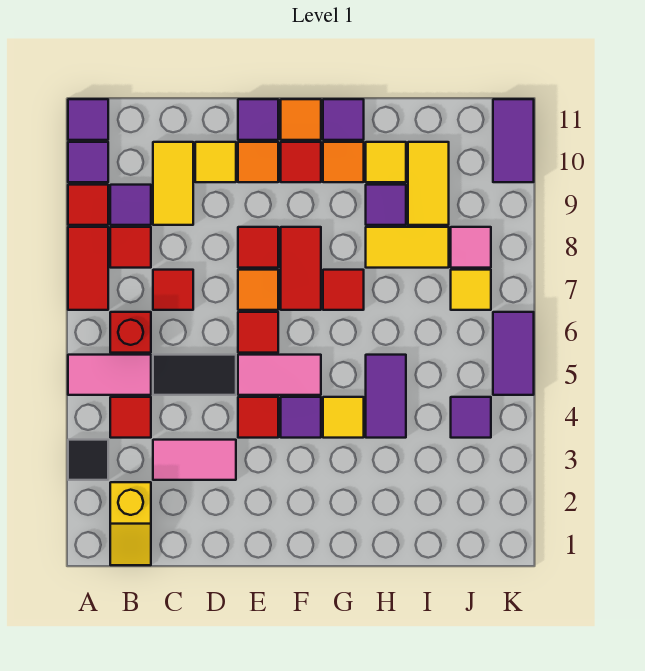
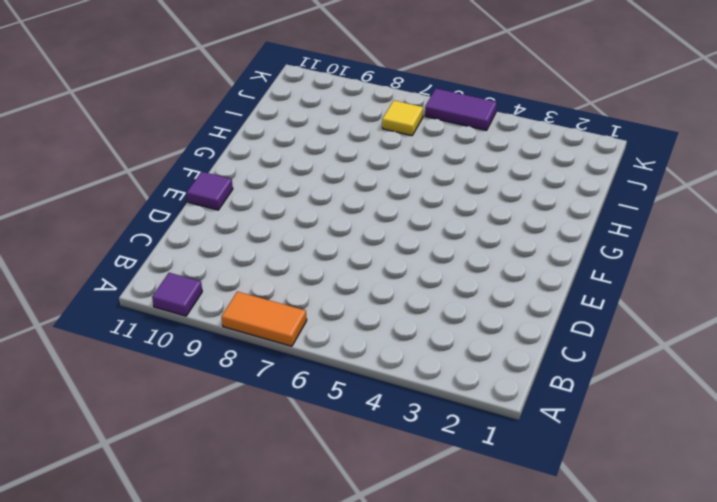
orange tile A7:A8 level 1 -> red tile A7:A8 level 1
none -> black tile A3 level 1
none -> pink tile A5:B5 level 1
none -> red tile A9 level 1
none -> purple tile A11 level 1

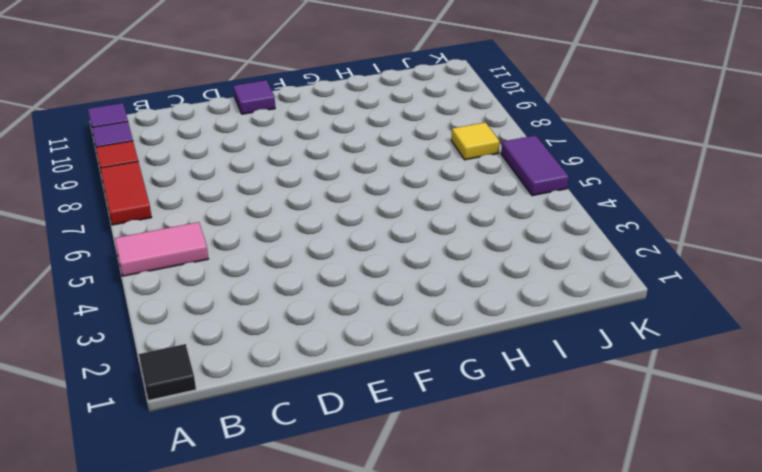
black tile A1 level 1 -> black tile A3 level 1
none -> yellow slope B1:B2 level 1 top 2
none -> red tile B4 level 1
none -> red brick B6 level 1
none -> red tile B8 level 1

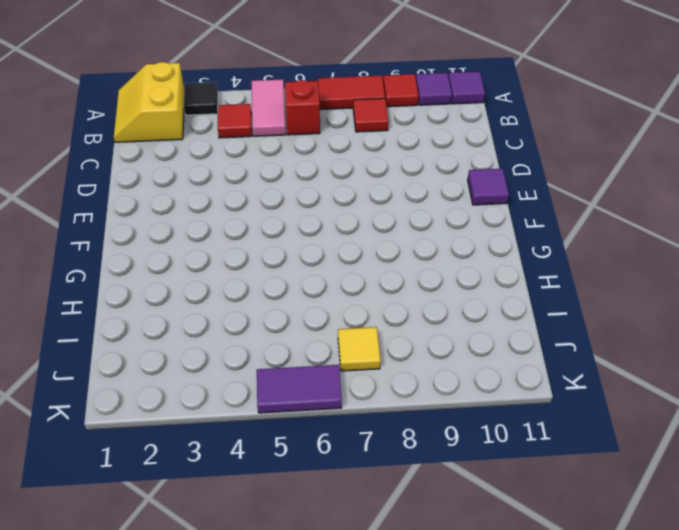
yellow slope A1:B2 level 1 top 2 -> yellow slope B1:B2 level 1 top 2
none -> purple tile B9 level 1
none -> pink tile C3:D3 level 1
none -> black tile C5:D5 level 1
none -> red tile C7 level 1

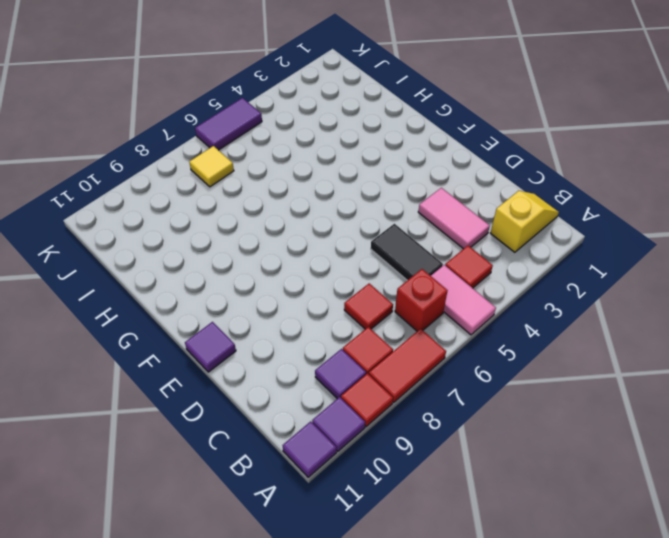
none -> black tile A3 level 1
none -> yellow tile C9:C10 level 1
none -> yellow tile D10 level 1
none -> red tile E4 level 1

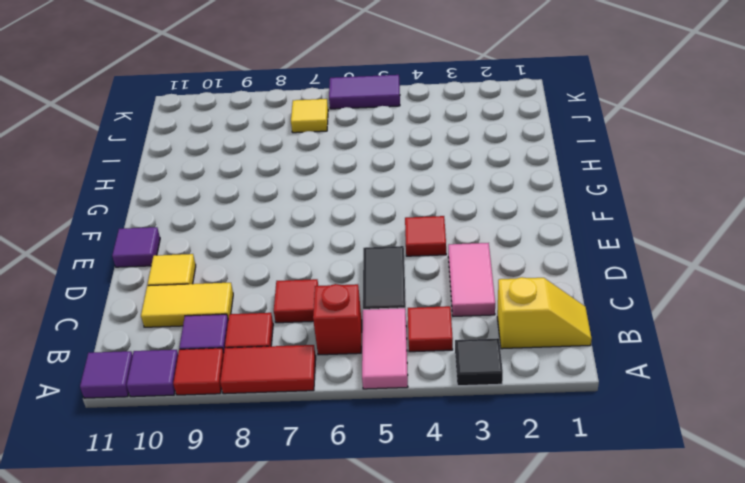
none -> pink tile E5:F5 level 1
none -> red tile E6 level 1
none -> orange tile E7 level 1
none -> red tile E8 level 1

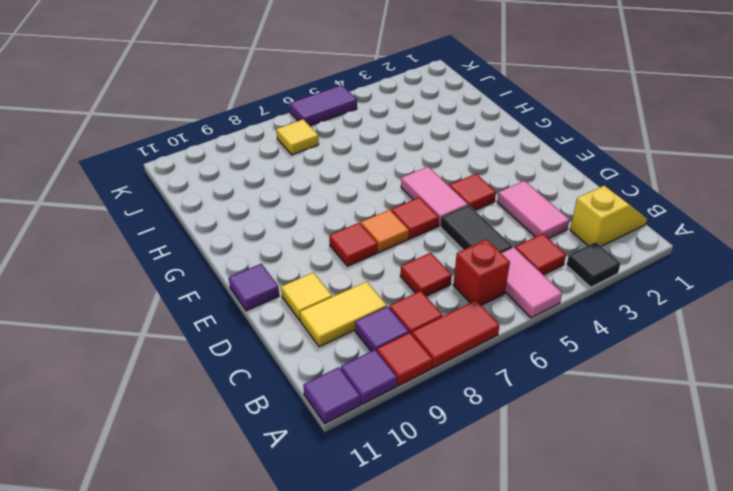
none -> orange tile E10 level 1
none -> purple tile F4 level 1
none -> red tile F7:F8 level 1
none -> red tile F10 level 1

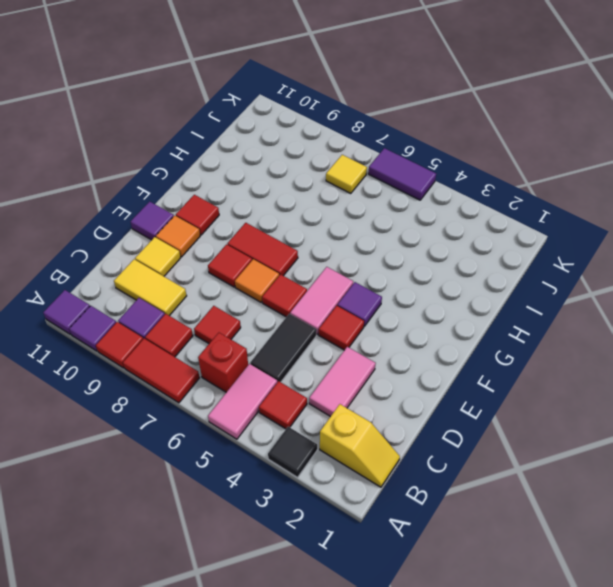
none -> orange tile F11 level 1
none -> yellow tile G4 level 1
none -> red tile G7 level 1
none -> orange tile G10 level 1

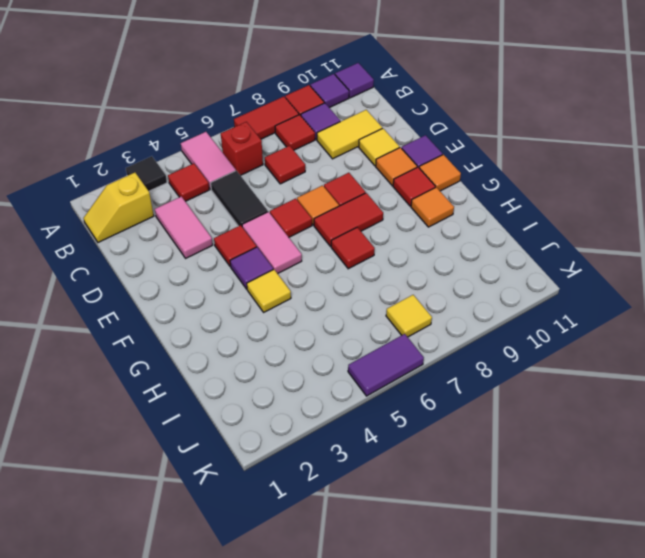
none -> purple tile G11 level 1
none -> purple tile H4:H5 level 1
none -> yellow tile H8:I8 level 1
none -> purple tile H9 level 1

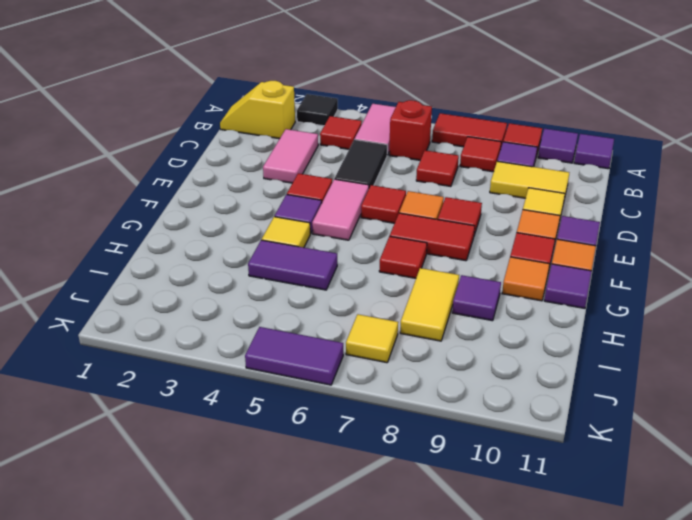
none -> yellow tile H10 level 1
none -> yellow tile I9:I10 level 1
none -> purple tile J4 level 1
none -> pink tile J8 level 1

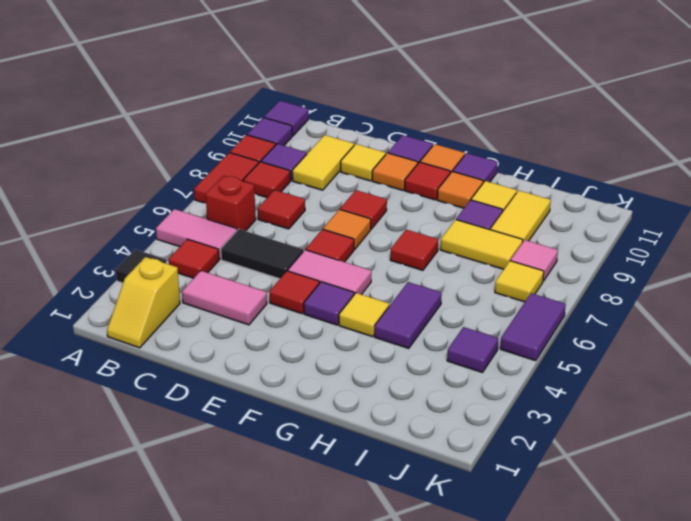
none -> red tile F7:F8 level 1
none -> purple tile K10:K11 level 1

